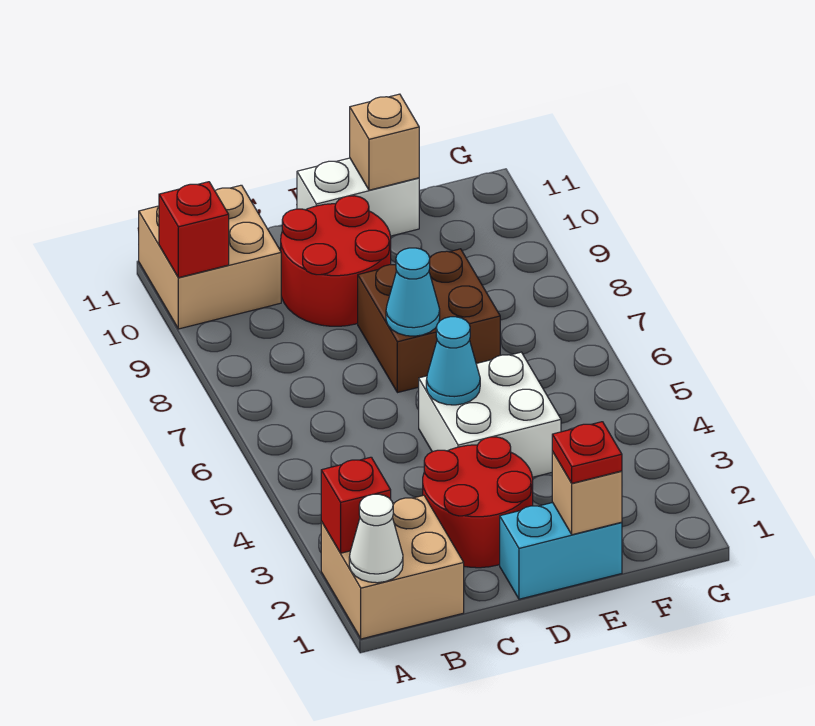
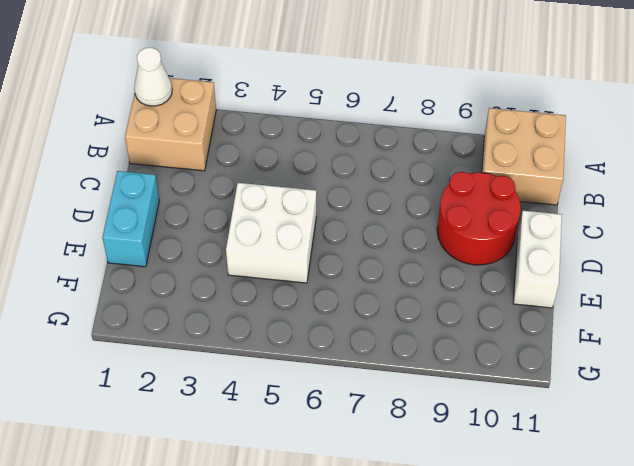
none -> red round brick C2:D3 level 1
none -> brown brick D7:E8 level 1
none -> red brick A2 level 2

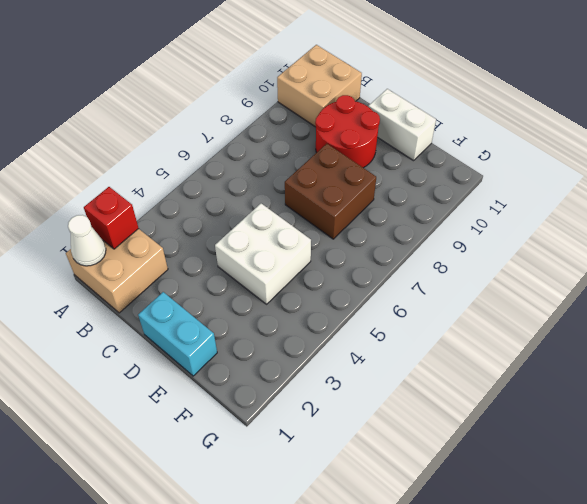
none -> red round brick C2:D3 level 1
none -> red brick A10 level 2
none -> cyan cone D5 level 2

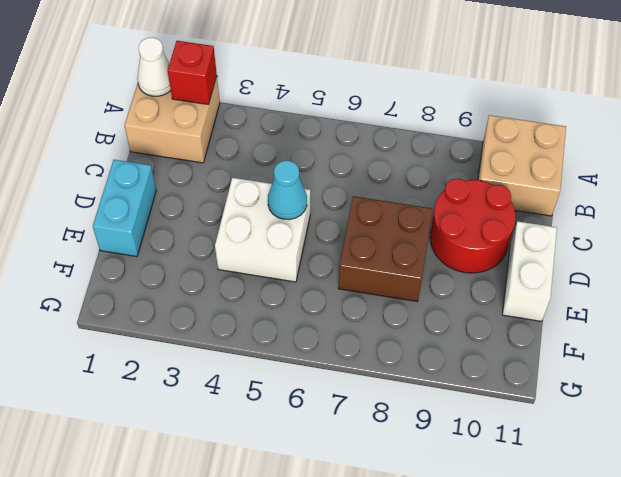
none -> red round brick C2:D3 level 1
none -> red brick A10 level 2
none -> cyan cone D7 level 2

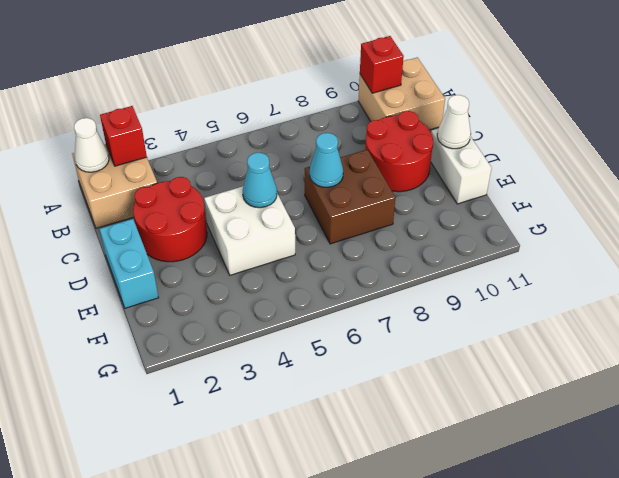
white cone D11 level 2 -> none
none -> tan brick E1 level 2
none -> tan brick E11 level 2
none -> red plate E1 level 3

